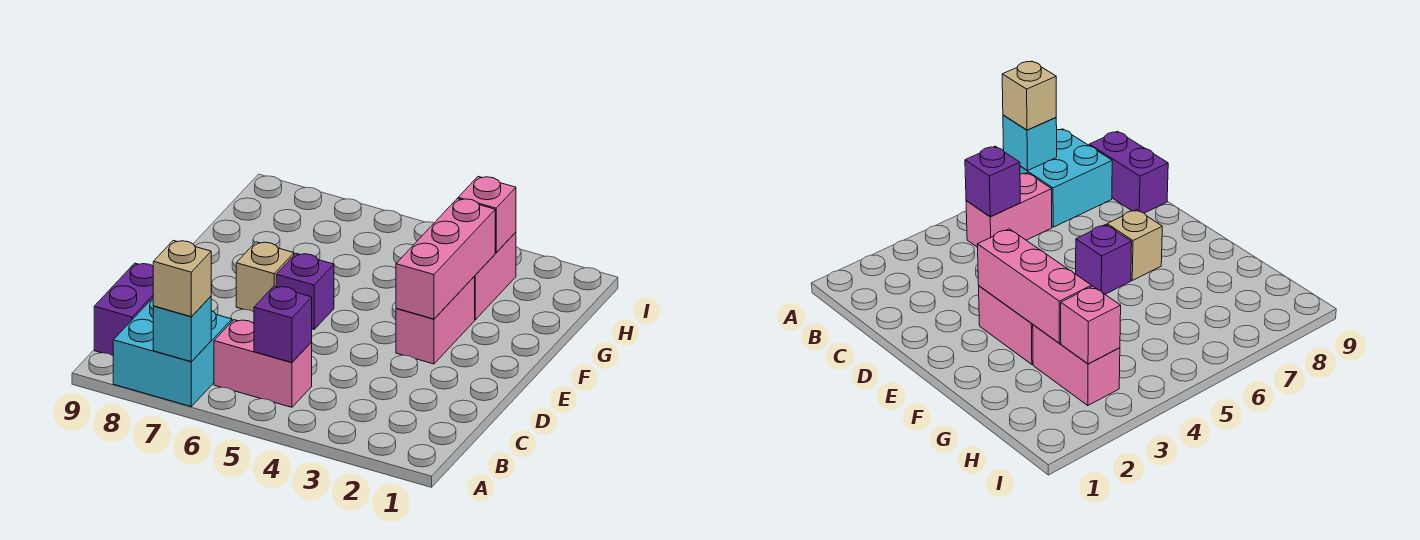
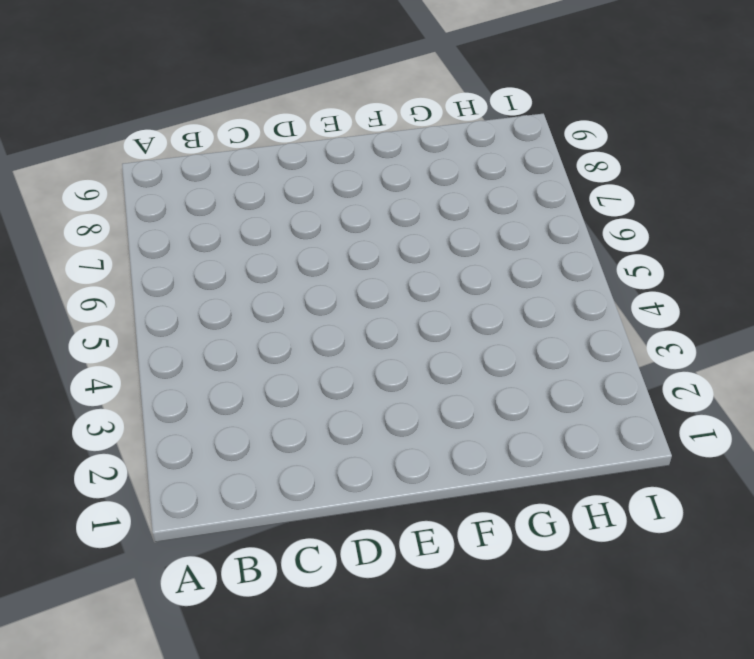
none -> cyan brick A7:B8 level 1
none -> pink brick B5:B6 level 1
none -> purple brick B9:C9 level 1

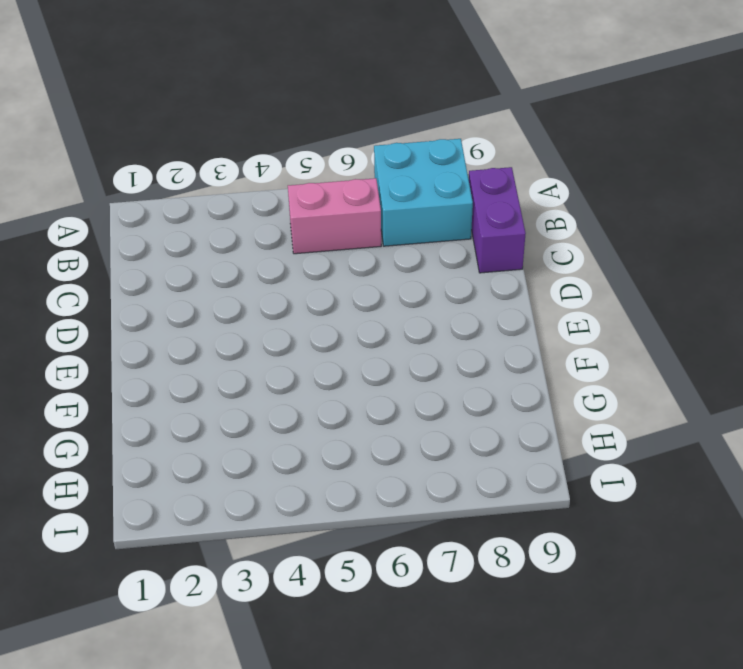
none -> pink brick E3:F3 level 1
none -> purple brick E6 level 1
none -> tan brick E7 level 1

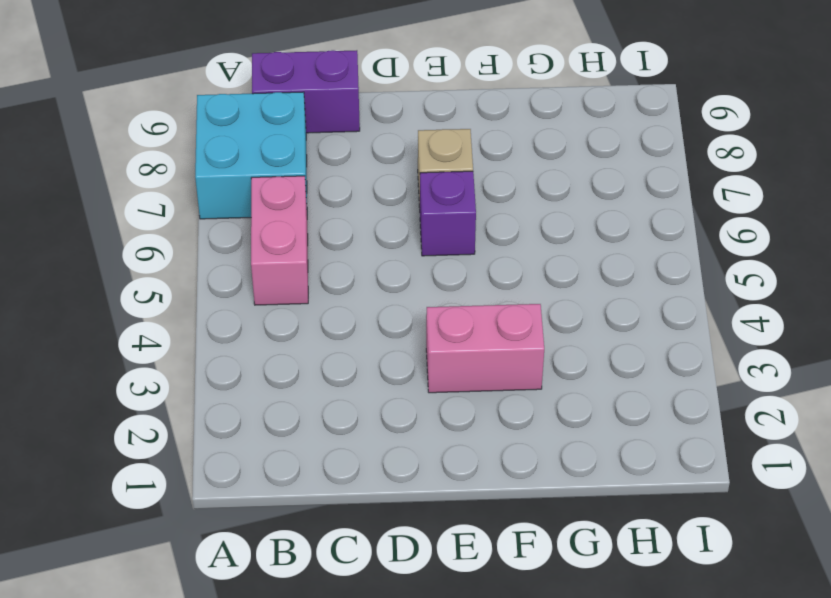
none -> pink brick G3:H3 level 1
none -> cyan brick A7 level 2
none -> purple brick B5 level 2

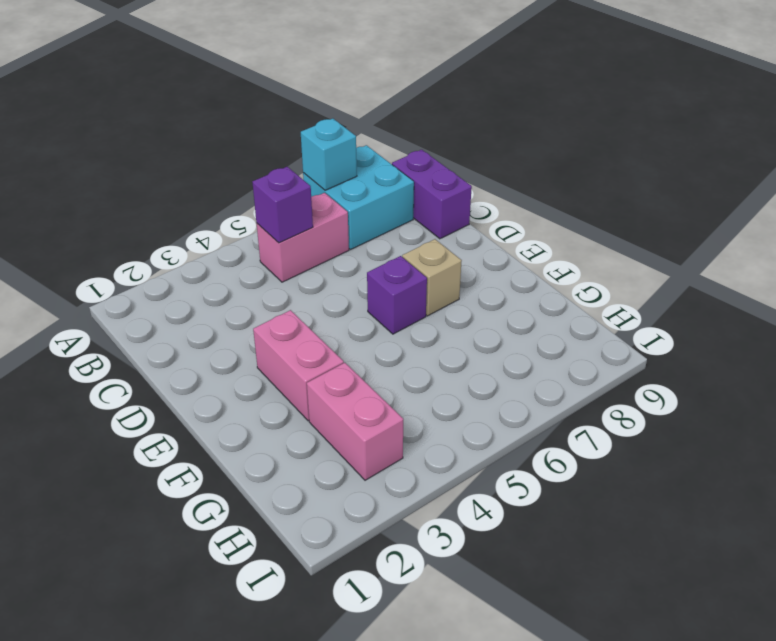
none -> pink brick E3:G3 level 2
none -> pink brick H3 level 2
none -> tan brick A7 level 3

